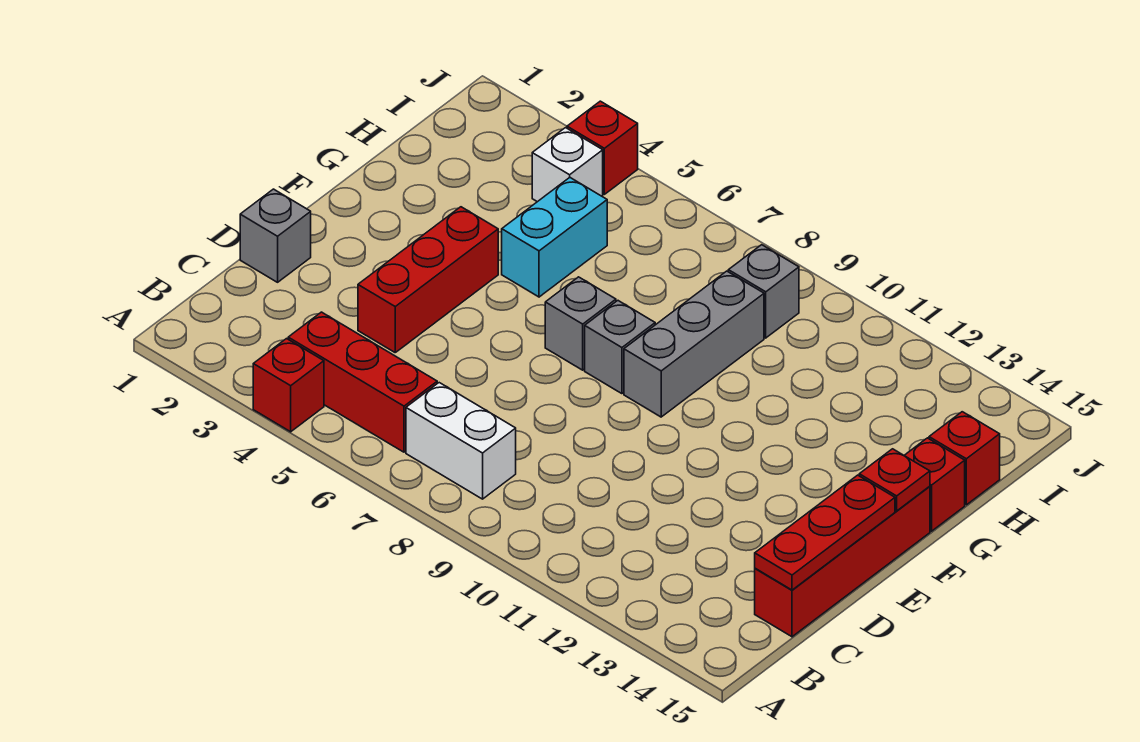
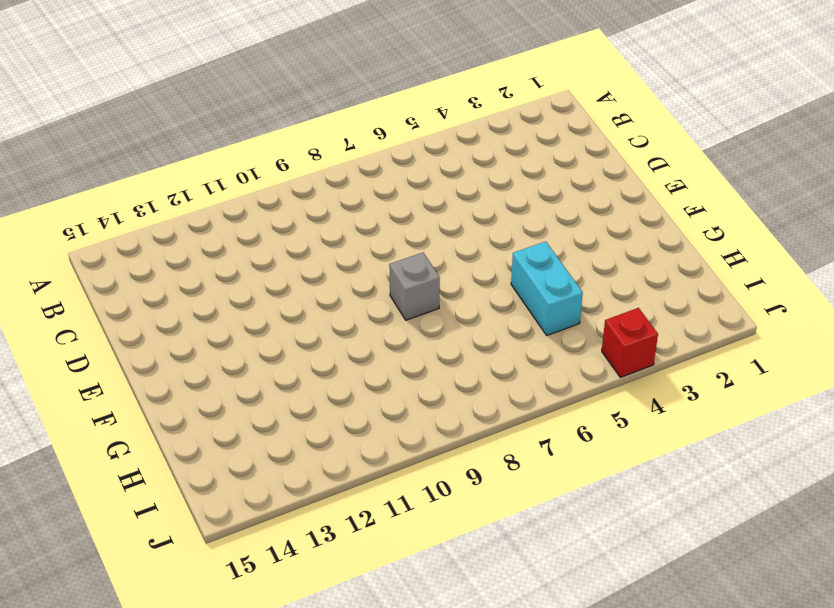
none -> red brick A4 level 1
none -> red brick B4:B6 level 1
none -> white brick B7:B8 level 1

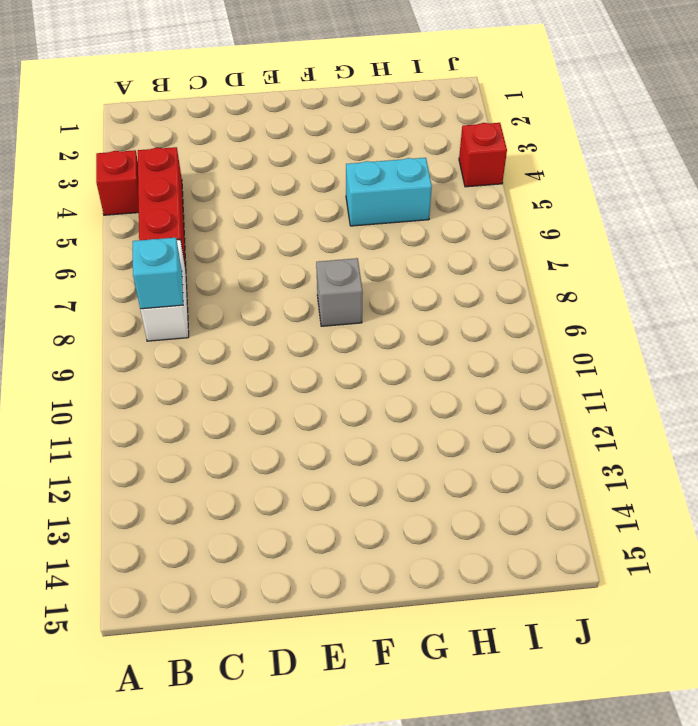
cyan brick B8 level 2 -> none
none -> red brick C15:F15 level 1
none -> grey brick D1 level 1
none -> red brick D4:F4 level 1

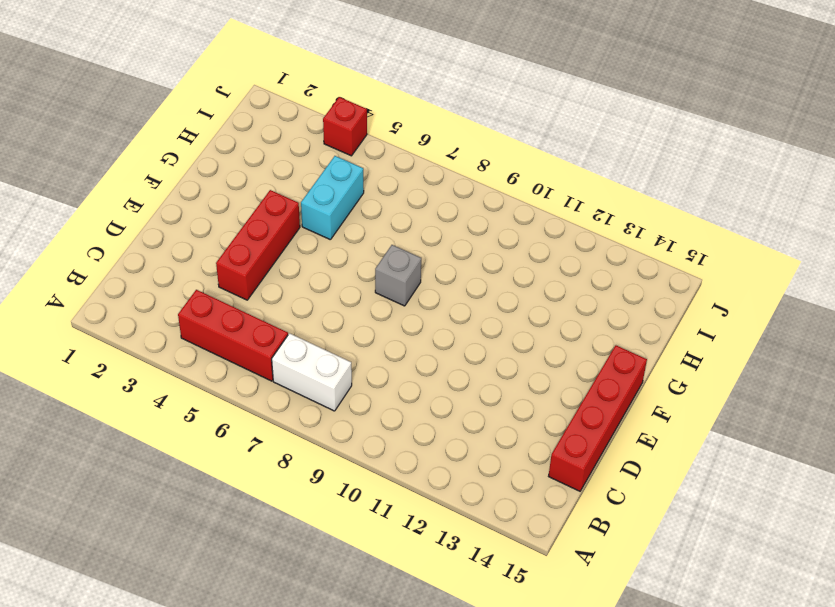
none -> red brick A4 level 1
none -> grey brick D1 level 1
none -> grey brick F7 level 1

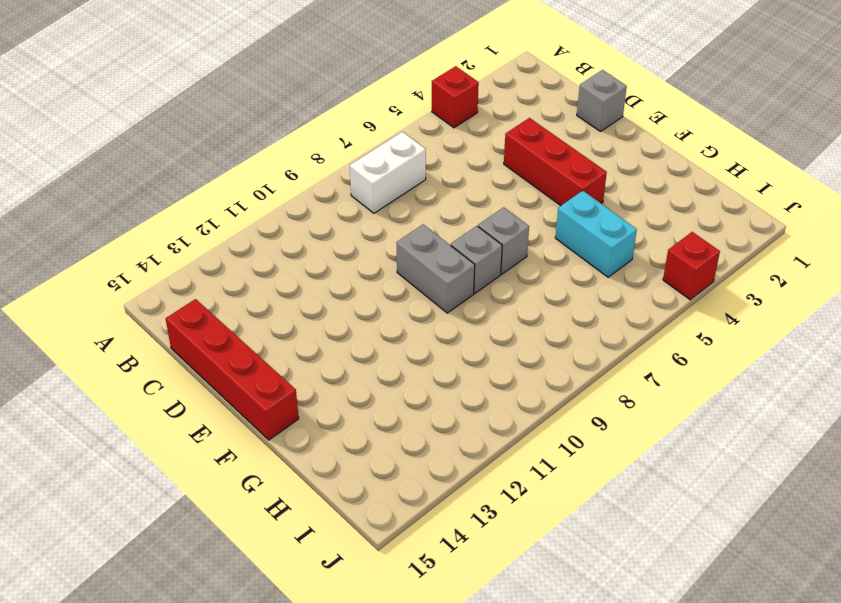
grey brick E9:F9 level 1 -> grey brick F9:H9 level 1
none -> red brick B4:B6 level 1
none -> red brick G15 level 1
none -> red brick H15 level 1

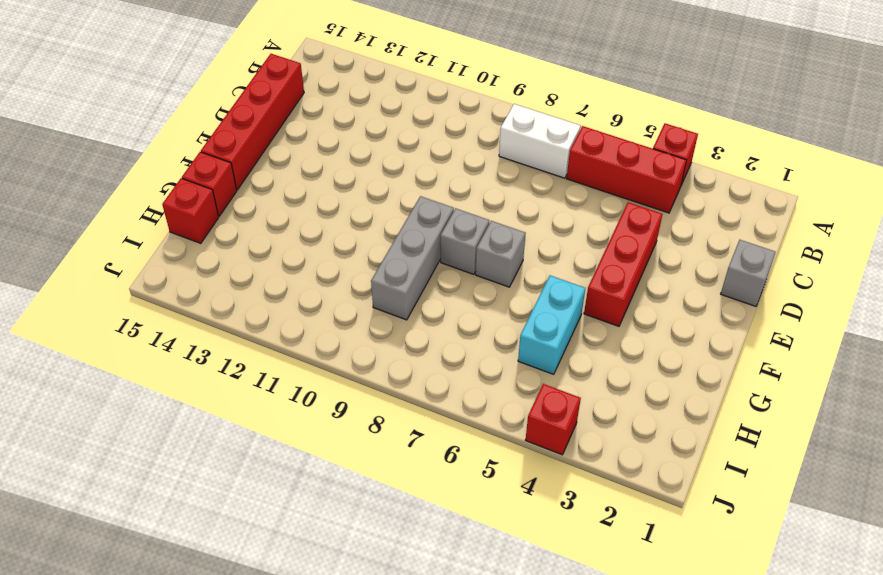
none -> white brick I4 level 1
none -> grey brick I9 level 1
none -> red plate C15:E15 level 2

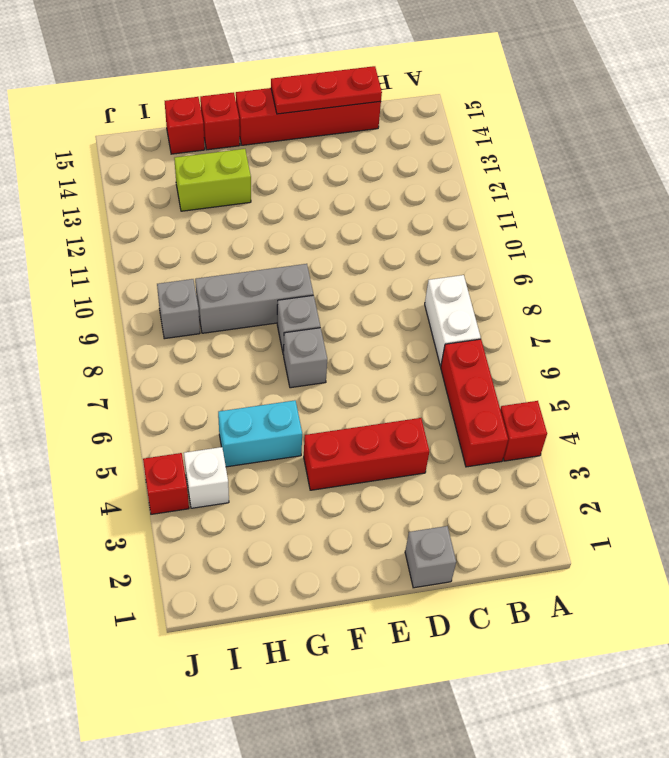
lime brick G13:H13 level 1 -> none
none -> red plate F15 level 2

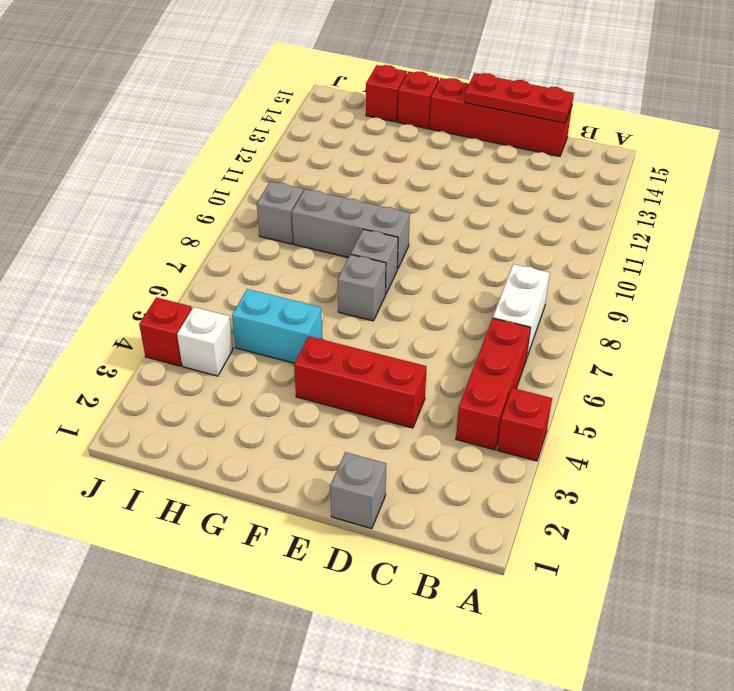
none -> red plate F15 level 2

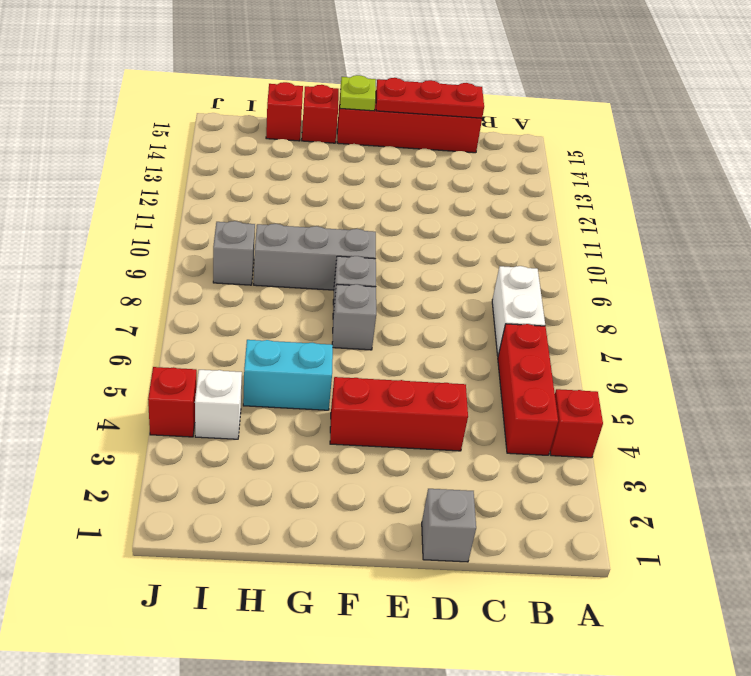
lime plate F15 level 2 -> red plate F15 level 2

